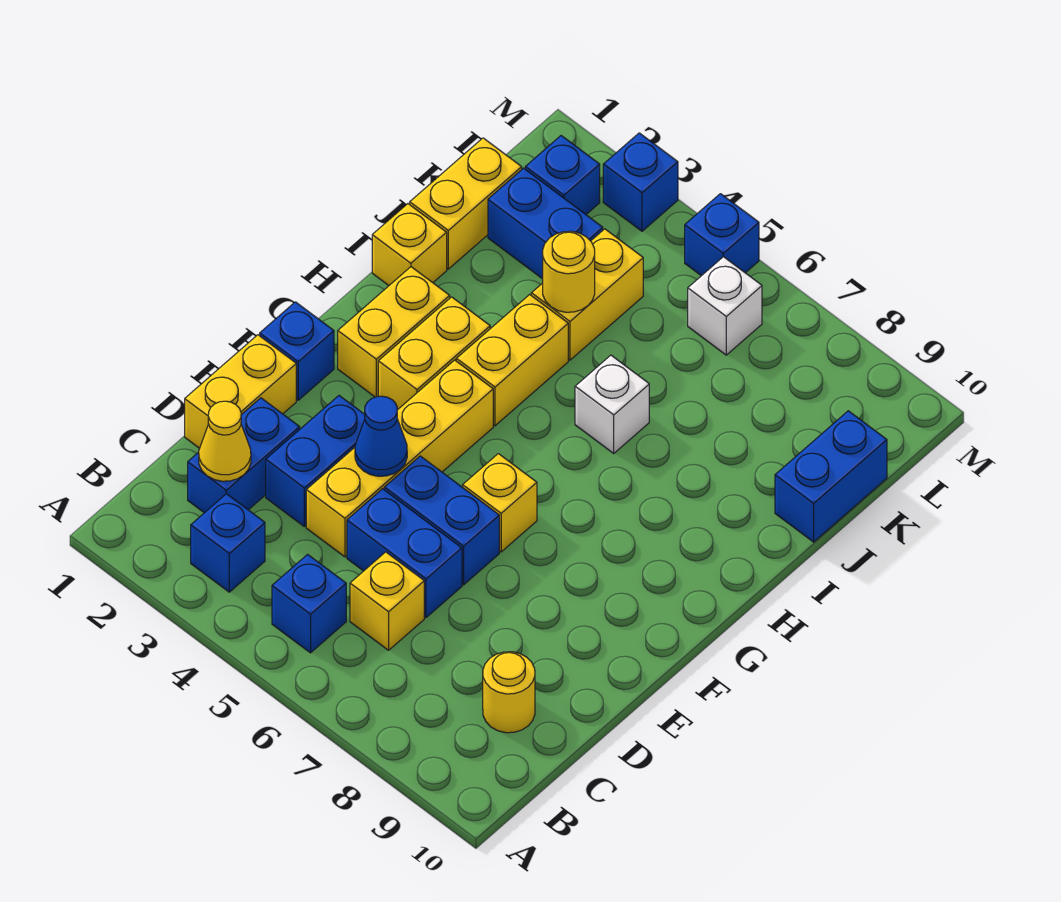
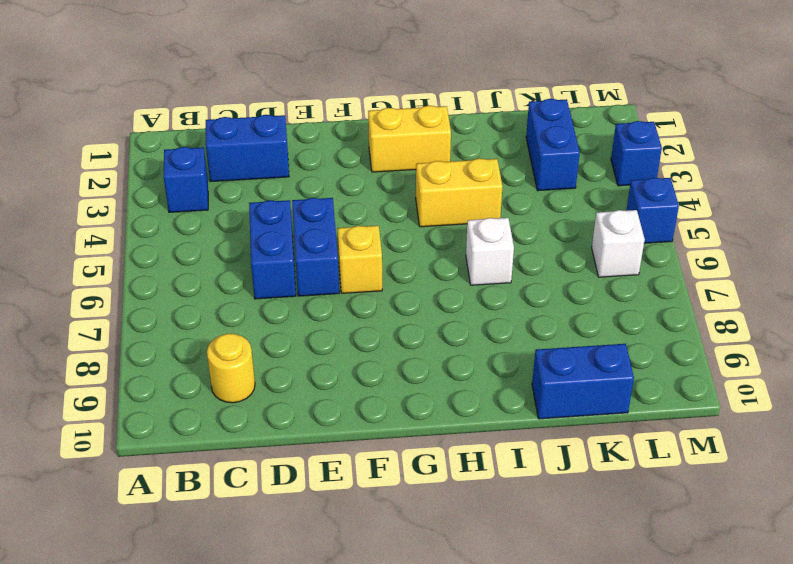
none -> blue brick B5 level 1
none -> yellow brick C6 level 1
none -> yellow brick D1:E1 level 1

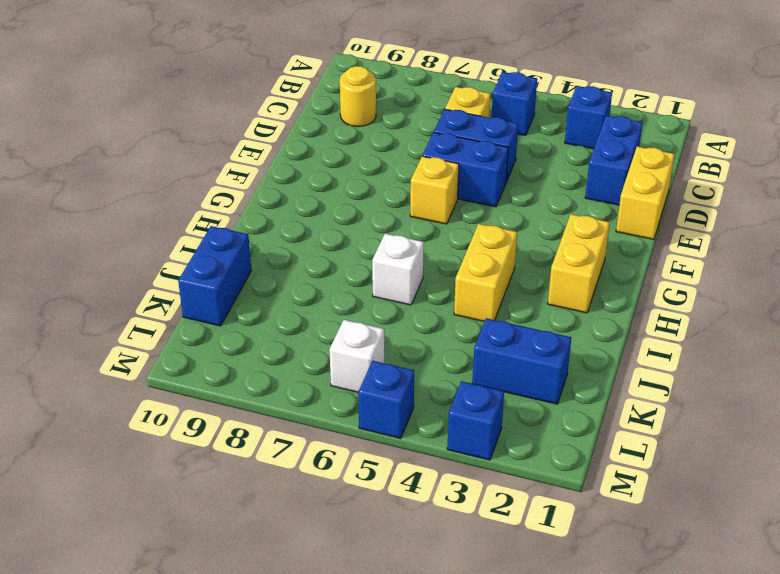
none -> blue brick D3:E3 level 1
none -> yellow brick D4:G4 level 1
none -> blue brick F1 level 1

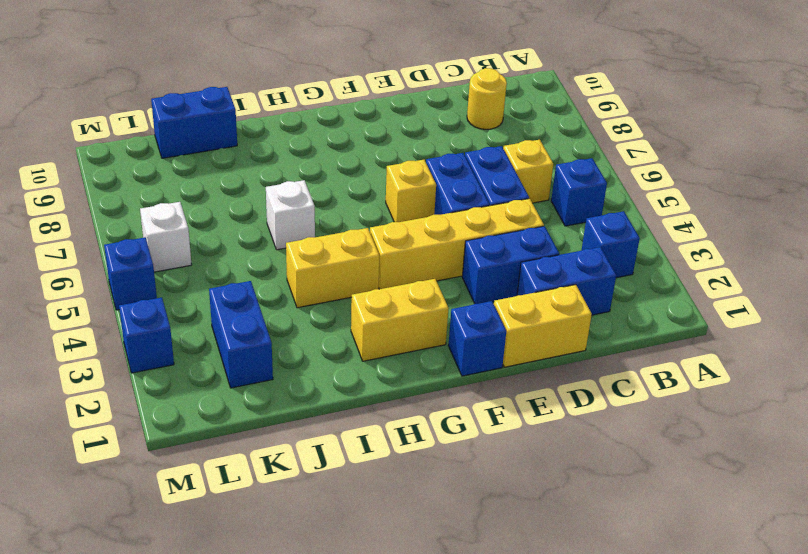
none -> yellow brick G3:H3 level 1
none -> yellow brick I1 level 1
none -> yellow brick J1:K1 level 1

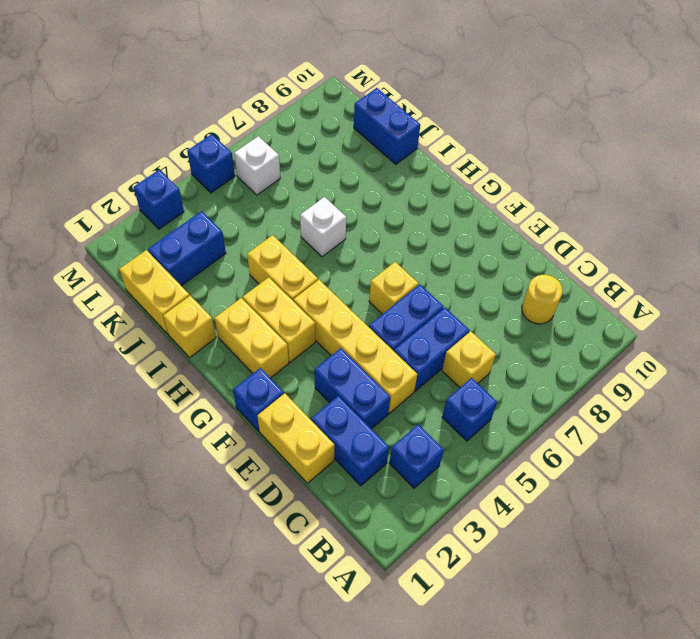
none -> yellow brick J4:K4 level 1
none -> blue brick L2 level 1
none -> yellow cone C2 level 2

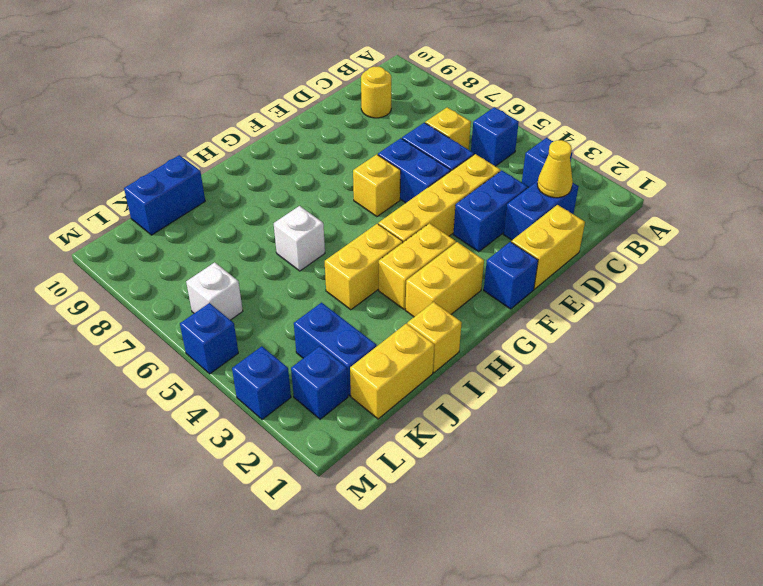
none -> yellow brick J4:K4 level 1
none -> blue cone E4 level 2
none -> yellow round brick J4 level 2

